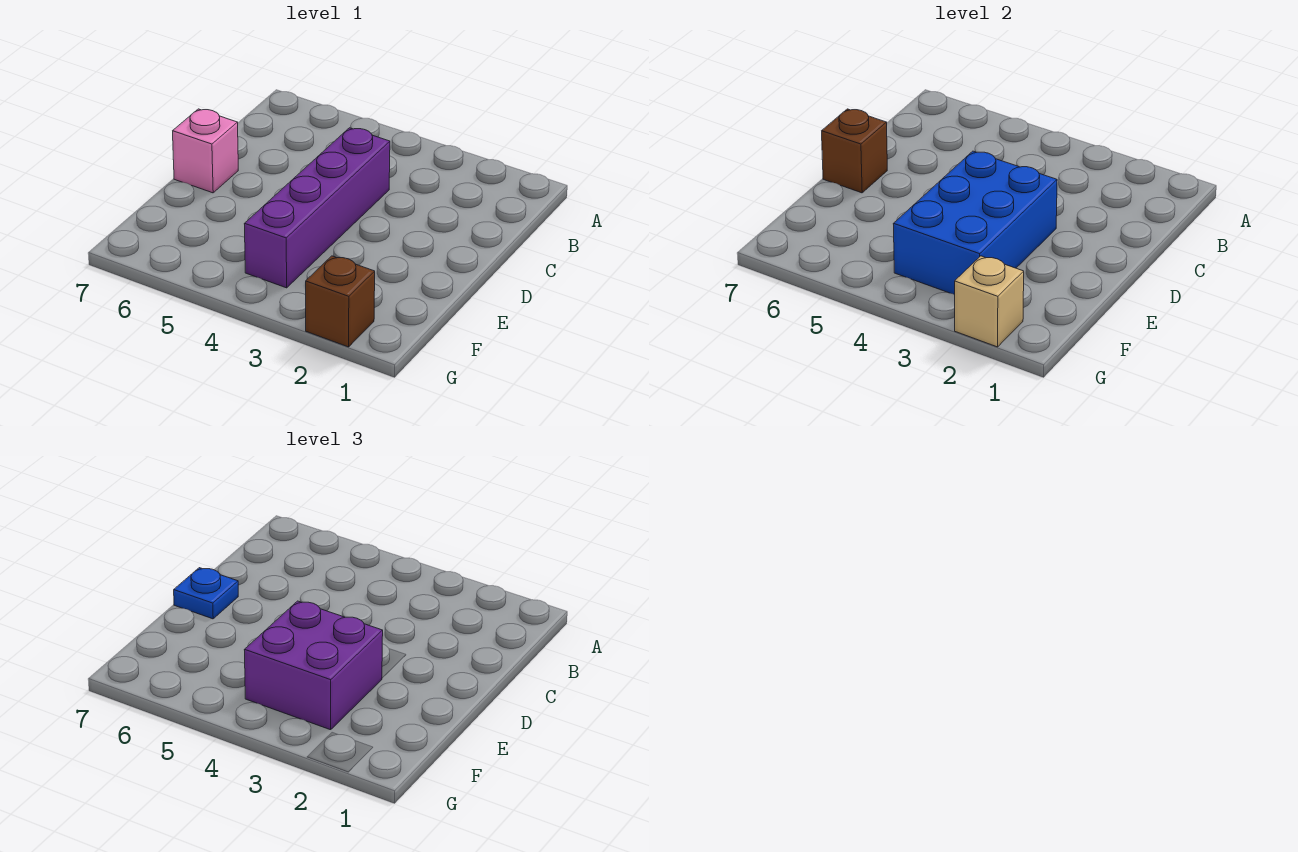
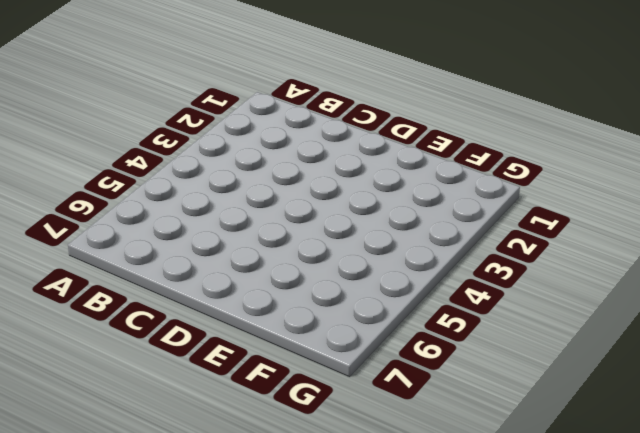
none -> purple brick C4:F4 level 1
none -> pink brick D7 level 1

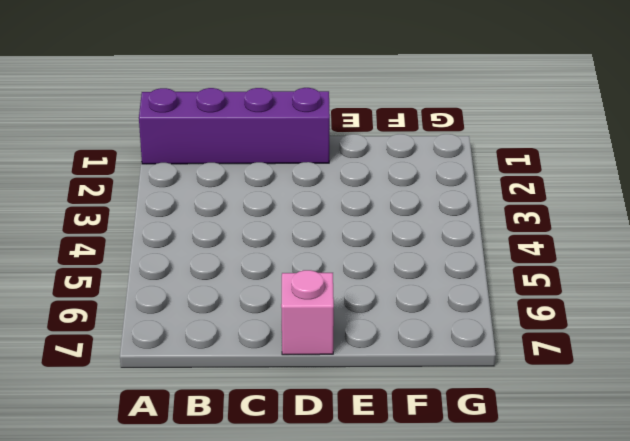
purple brick A1:D1 level 1 -> purple brick C4:F4 level 1
none -> brown brick G2 level 1
none -> blue brick D3:F4 level 2

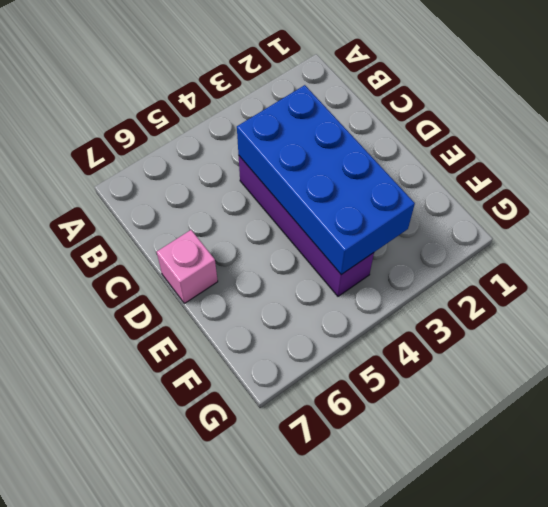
blue brick C3:F4 level 2 -> blue brick D3:F4 level 2
none -> brown brick G2 level 1
none -> brown brick D7 level 2

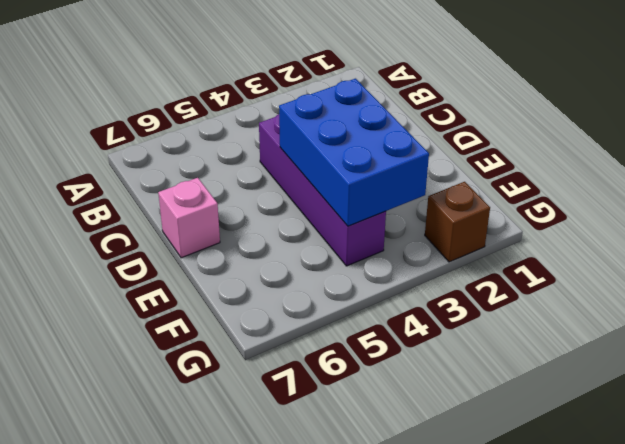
none -> brown brick D7 level 2
none -> tan brick G2 level 2

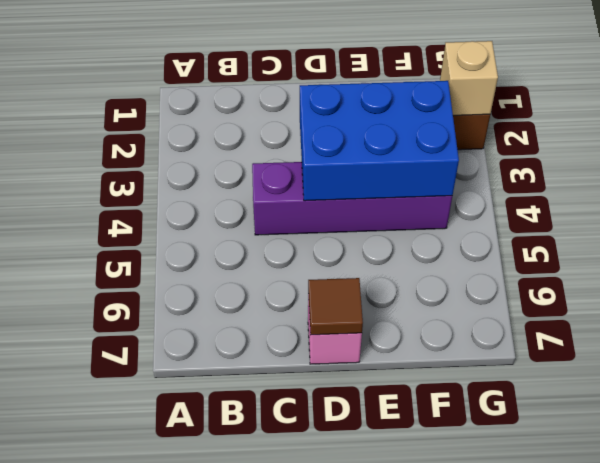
brown tile D7 level 2 -> brown brick D7 level 2
none -> blue plate D7 level 3
none -> purple brick E3:F4 level 3

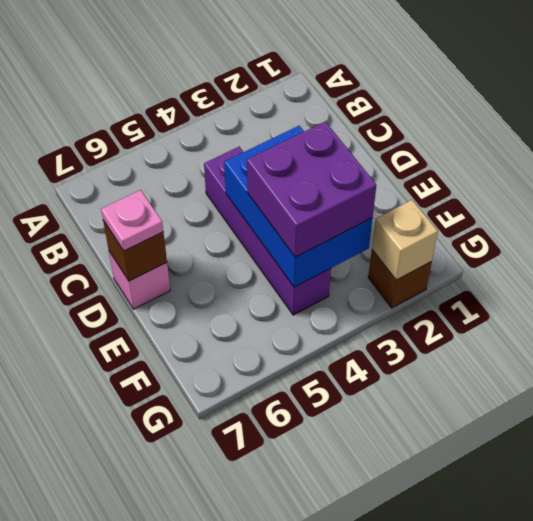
pink plate D7 level 3 -> blue plate D7 level 3

